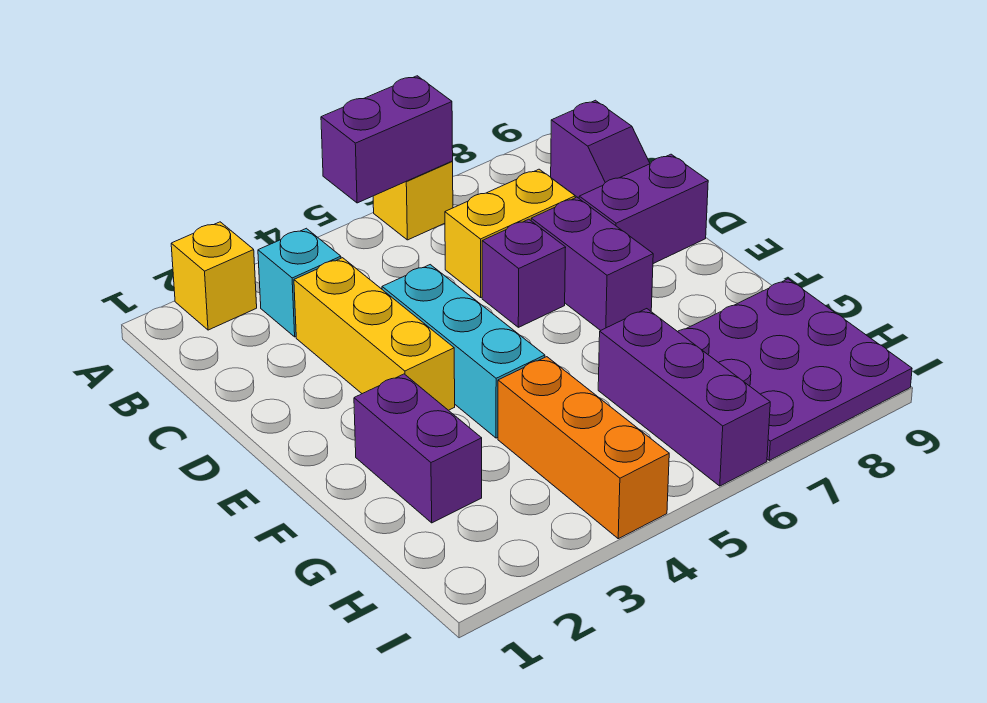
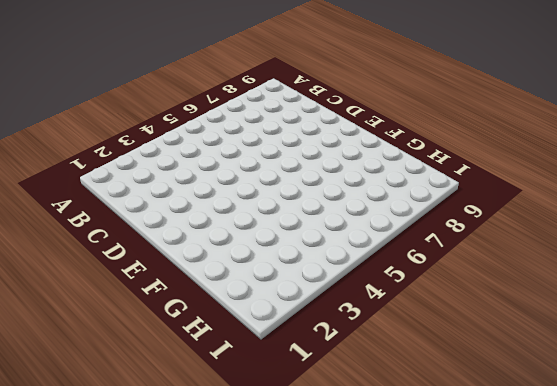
none -> yellow brick A2 level 1
none -> yellow brick A6 level 1
none -> cyan brick B3 level 1

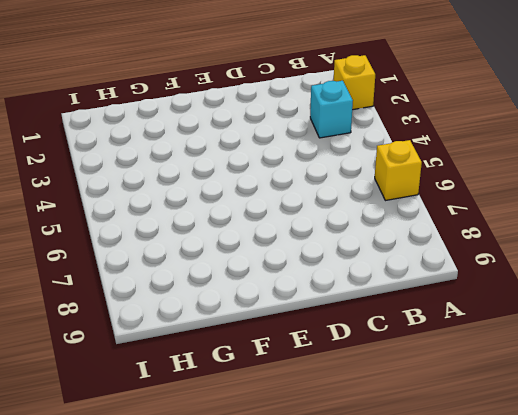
none -> purple slope B9:C9 level 1 top B
none -> yellow brick C3:E3 level 1
none -> yellow brick C6:C7 level 1

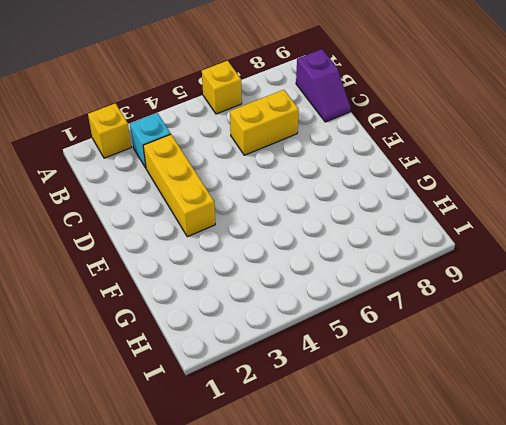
none -> cyan brick D4:F4 level 1
none -> purple brick D6 level 1
none -> purple brick D7:E7 level 1

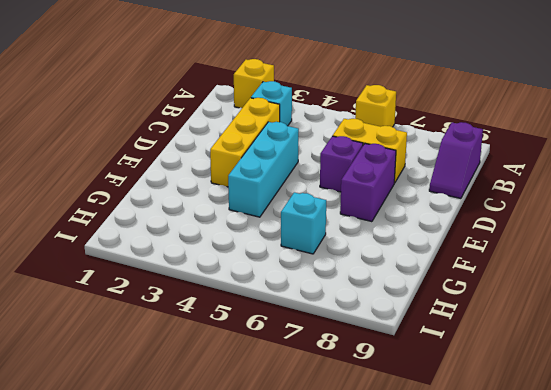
cyan brick G6 level 1 -> purple brick G6:I6 level 1
none -> purple brick D8:D9 level 1
none -> purple brick F2:G2 level 1
none -> orange brick G4:I4 level 1

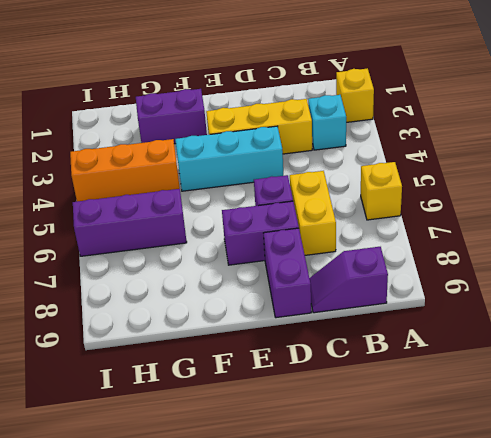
none -> purple plate G7:I9 level 1
none -> purple brick A5:A6 level 2

